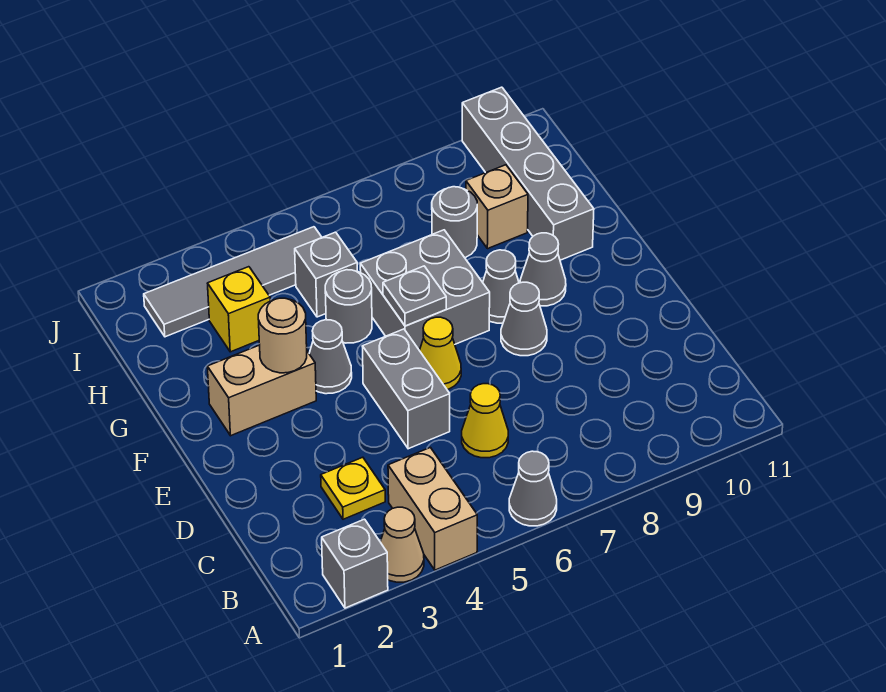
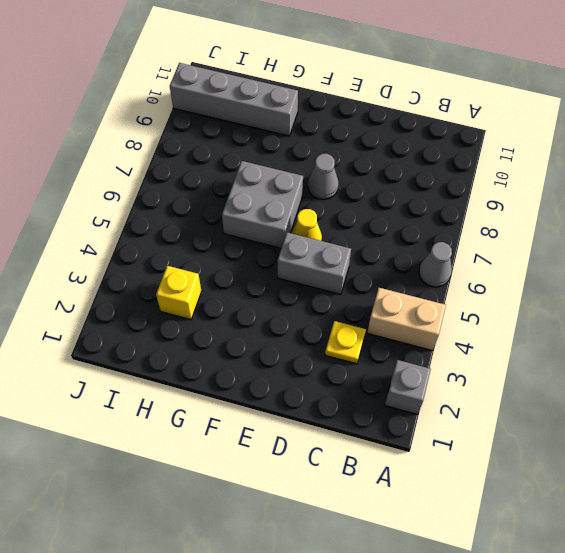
none -> tan cone A3 level 1
none -> yellow cone C6 level 1
none -> tan brick F2:F3 level 1

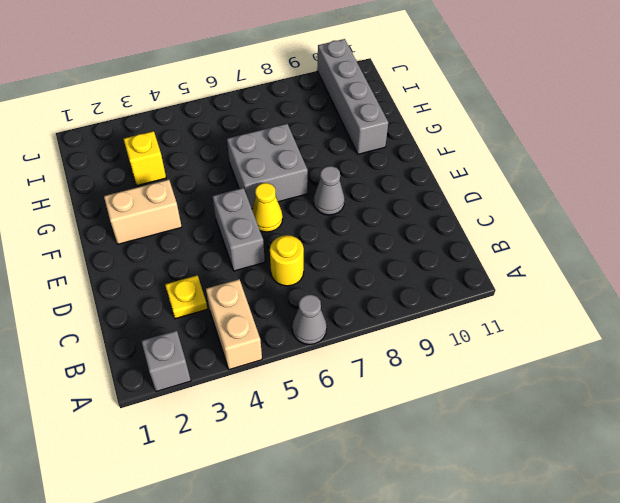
yellow round brick C6 level 1 -> yellow cone C6 level 1
none -> tan cone A3 level 1
none -> grey cone F4 level 1
none -> grey cone F8 level 1

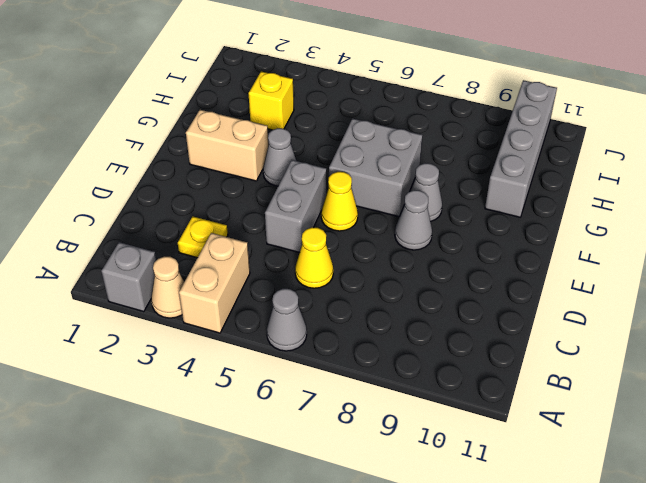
none -> grey cone F9 level 1
none -> grey round brick G5 level 1
none -> grey brick H5 level 1

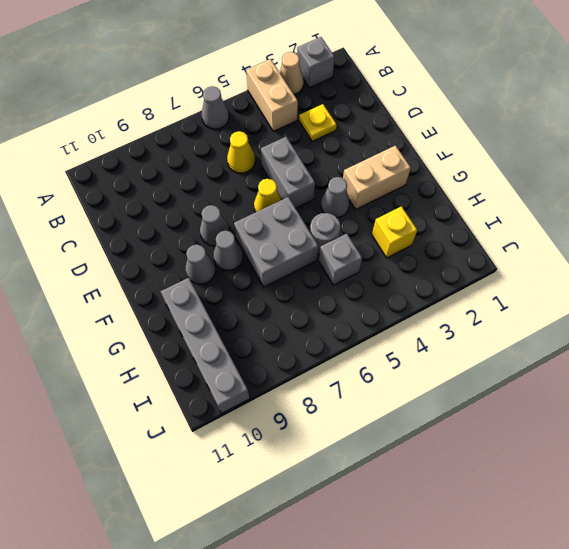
none -> grey round brick H8 level 1
none -> tan brick H9 level 1
none -> grey tile I2:I5 level 1

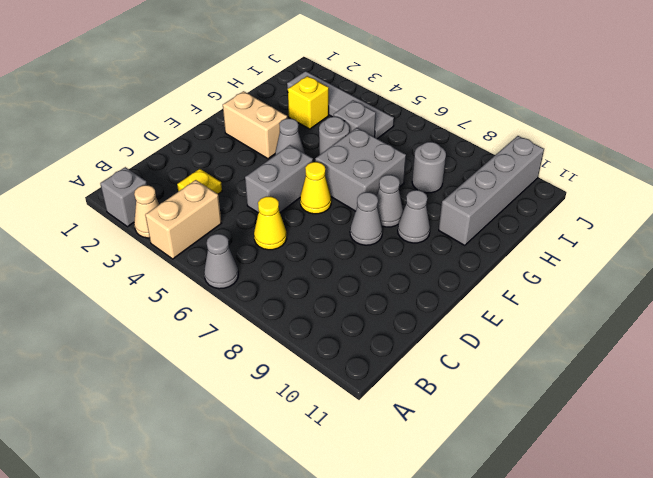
none -> tan brick H9 level 1
none -> tan round brick F3 level 2
none -> grey plate F6 level 2

